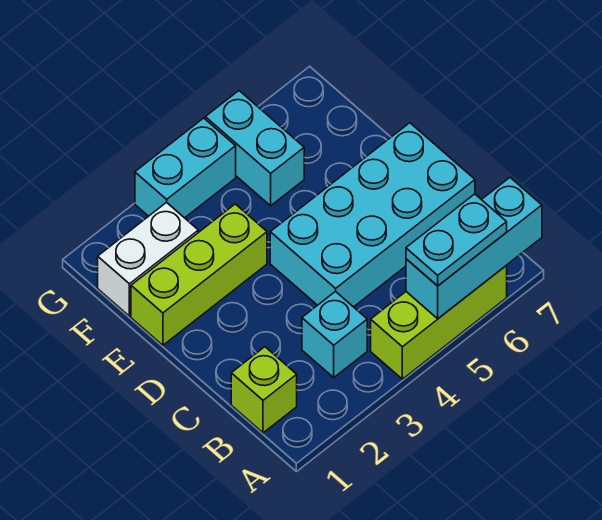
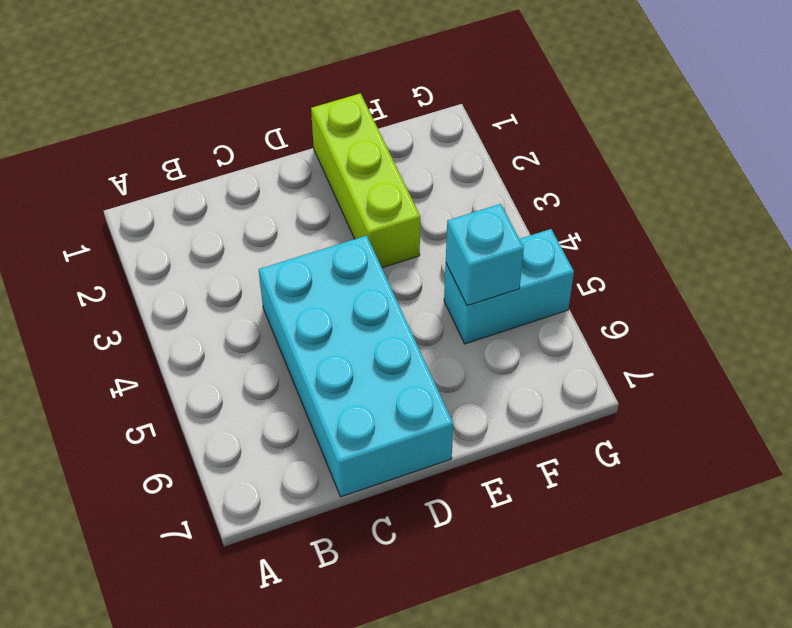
cyan brick F5 level 2 -> cyan brick B3 level 1
none -> lime brick A4:A6 level 1
none -> lime brick B1 level 1

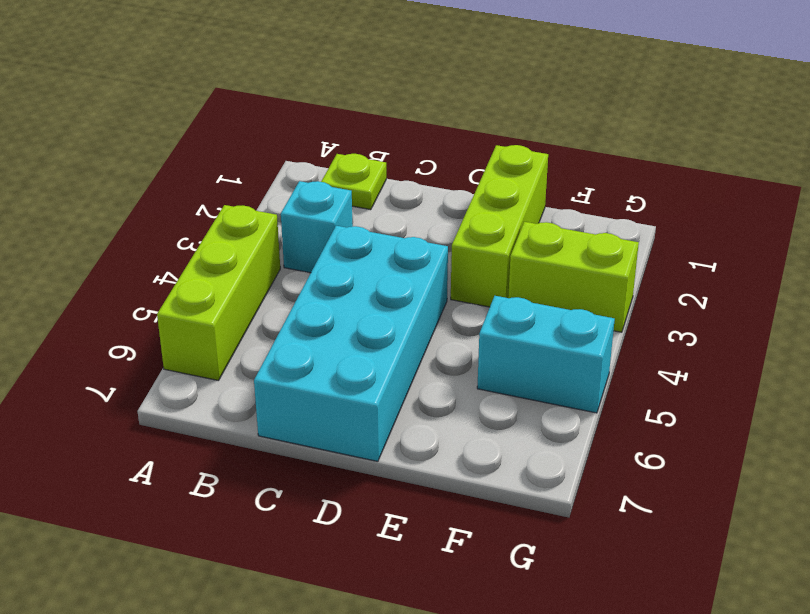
lime plate B1 level 1 -> lime brick B1 level 1
lime brick F3:G3 level 1 -> cyan brick G3:G4 level 1
none -> white brick F1:F2 level 1
none -> cyan brick A5:A7 level 2

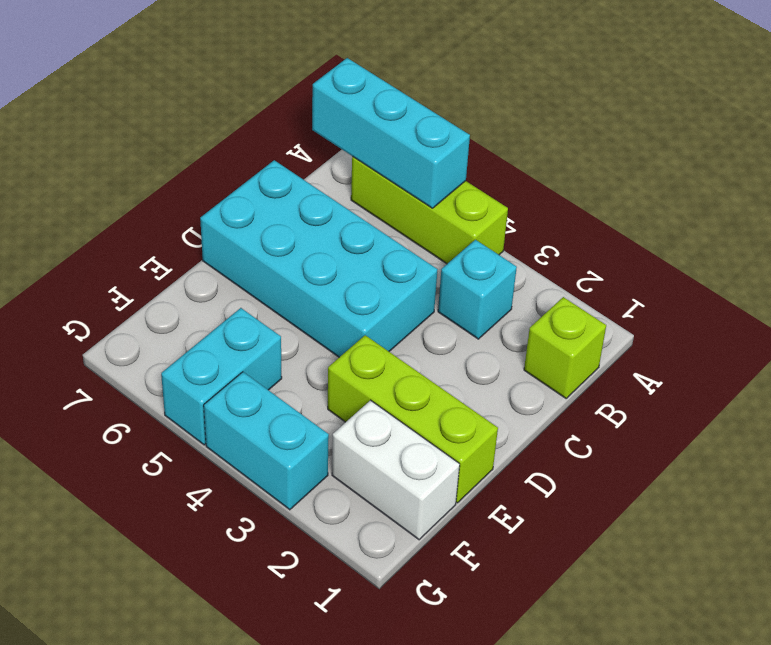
none -> cyan plate A5:A6 level 3

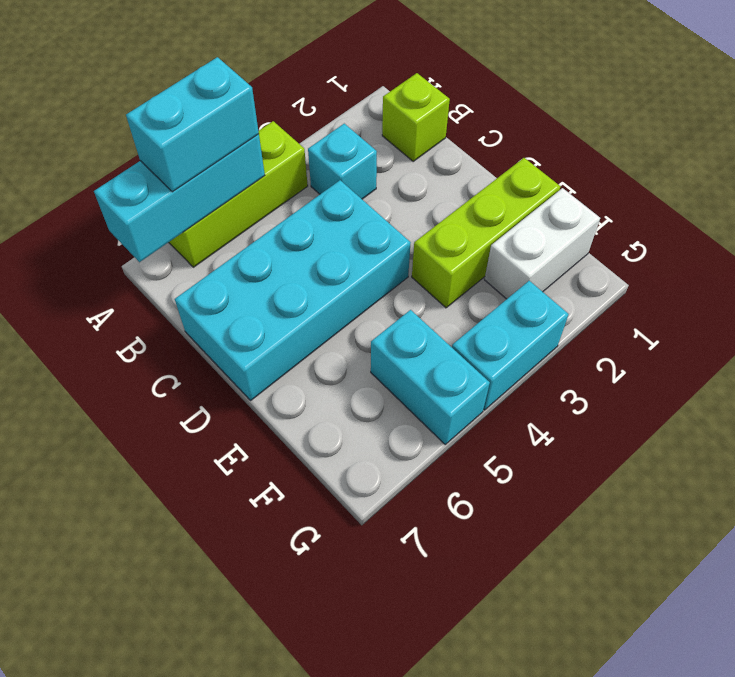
cyan brick A5:A6 level 3 -> cyan plate A5:A6 level 3

